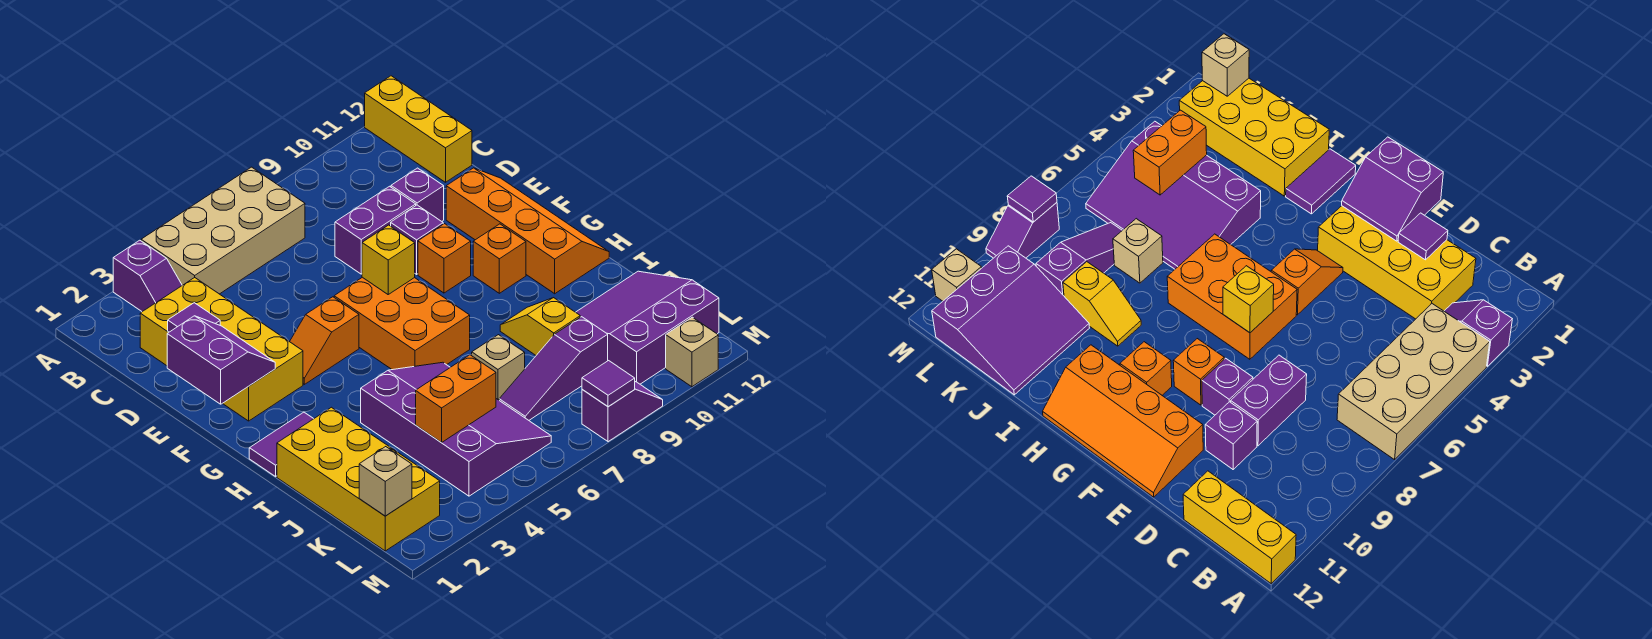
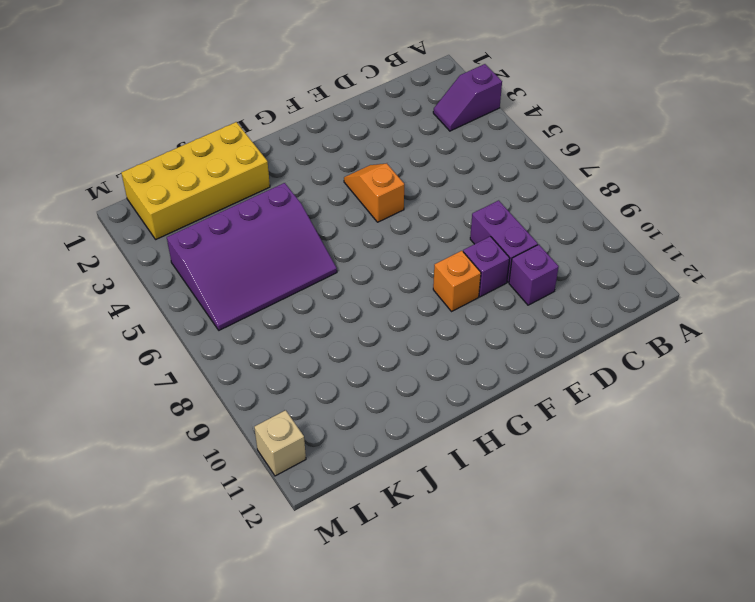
none -> tan brick A4:B7 level 1
none -> yellow brick A12:C12 level 1
none -> yellow brick C2:F3 level 1

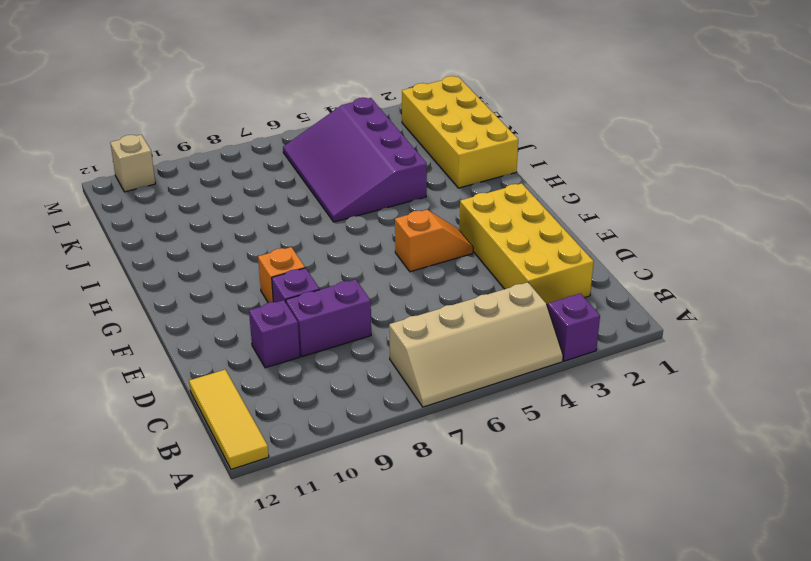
tan slope A4:B7 level 1 top B -> tan brick A4:B7 level 1
yellow tile A12:C12 level 1 -> yellow brick A12:C12 level 1
none -> orange slope E11:H12 level 1 top 11
none -> orange brick F6:H7 level 1
none -> orange brick G10 level 1

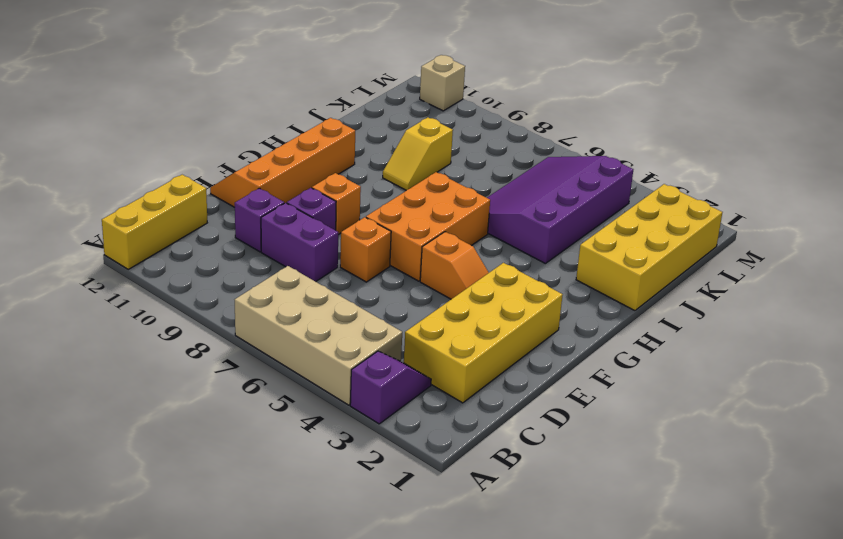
orange brick E7 level 1 -> orange brick G10 level 1
none -> purple tile H1:H2 level 1
none -> tan brick J7 level 1
none -> purple slope J10:L12 level 1 top L

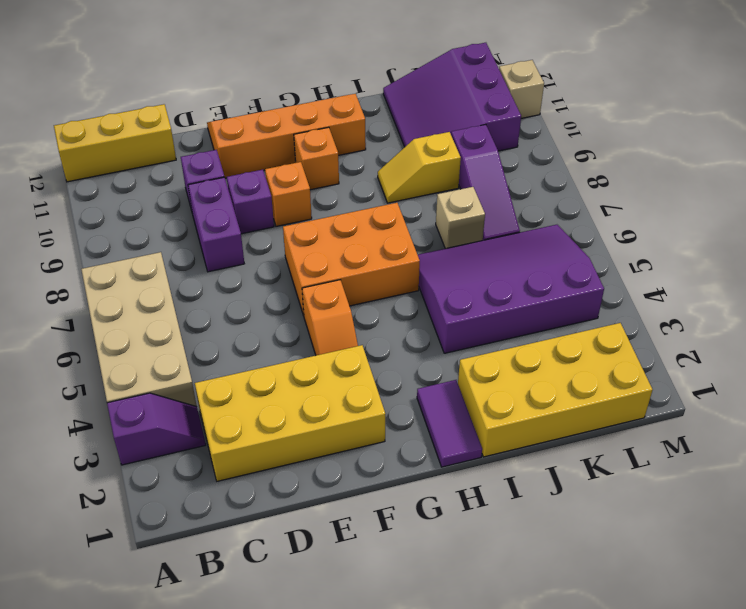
none -> purple slope M8:M9 level 1 top 8
none -> purple tile D2 level 2
none -> purple slope E1:F2 level 2 top 1

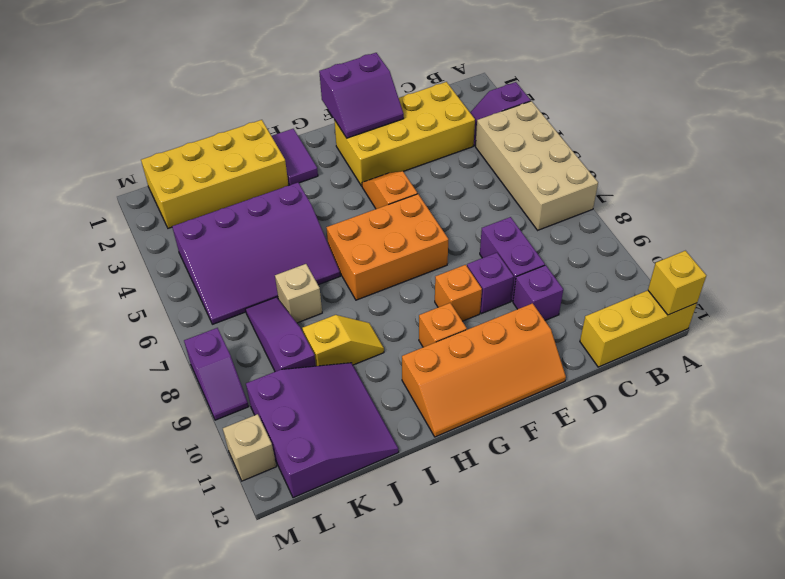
yellow brick A12 level 2 -> yellow brick F7 level 2
none -> purple tile D2 level 2
none -> orange brick K4:K5 level 2
none -> tan brick L1 level 2

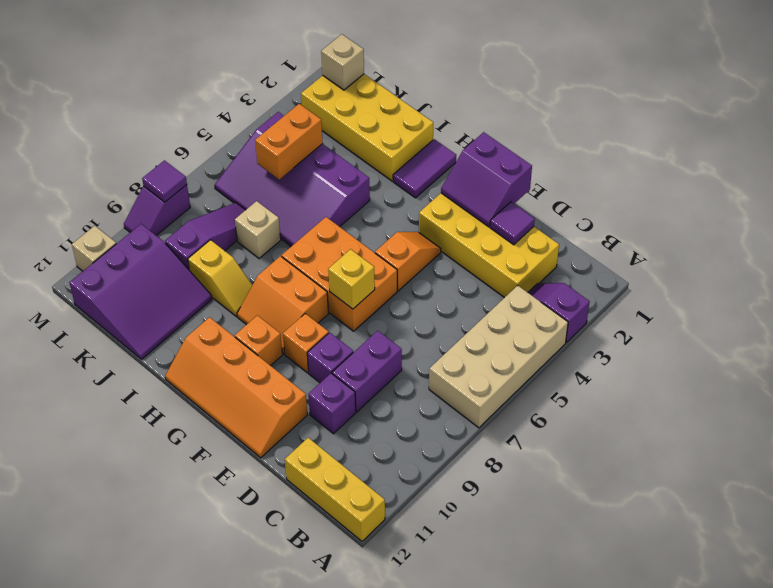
orange slope G8:H9 level 1 top 8 -> none

